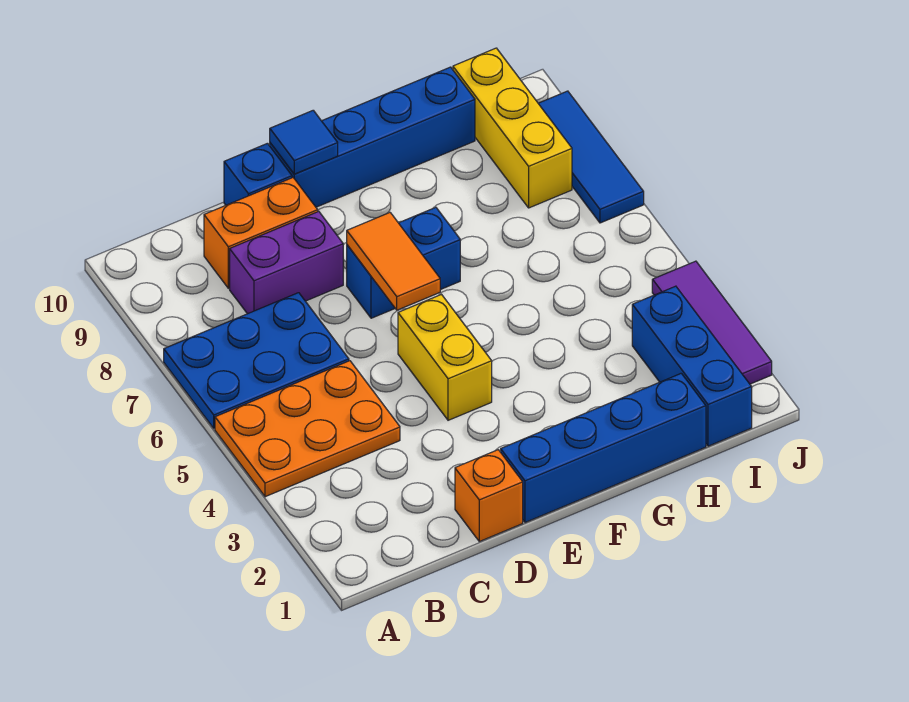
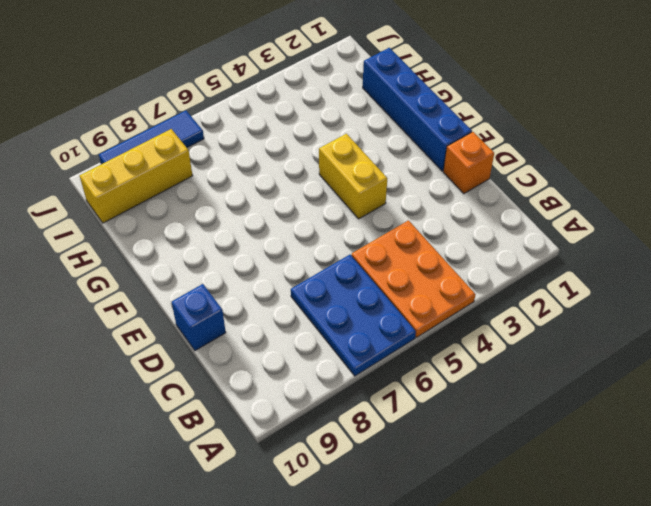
yellow brick E4:F4 level 1 -> yellow brick E4:E5 level 1
none -> purple brick C8:D8 level 1
none -> orange brick C9:D9 level 1
none -> blue brick E7:F7 level 1

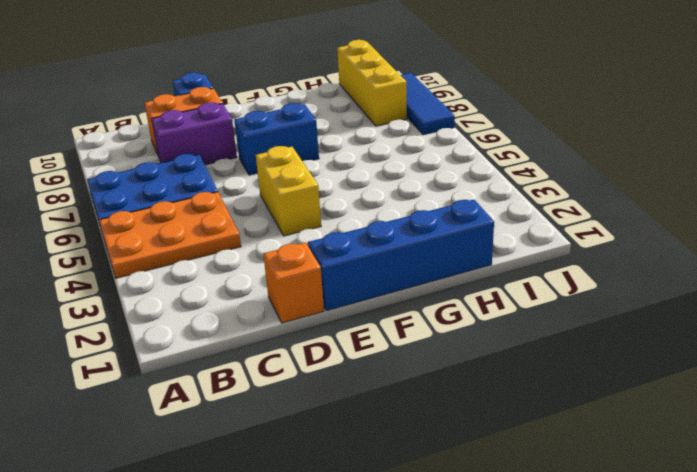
none -> blue brick E10:H10 level 1
none -> blue brick I1:I3 level 1
none -> purple tile J2:J4 level 1

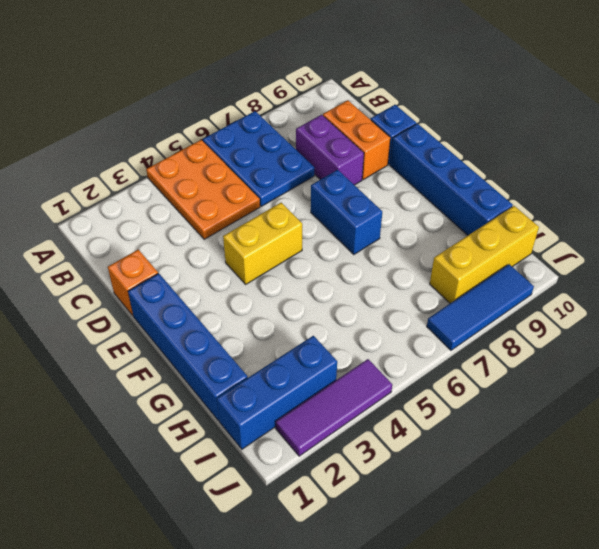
none -> orange tile E6:E7 level 2
none -> blue tile E10 level 2

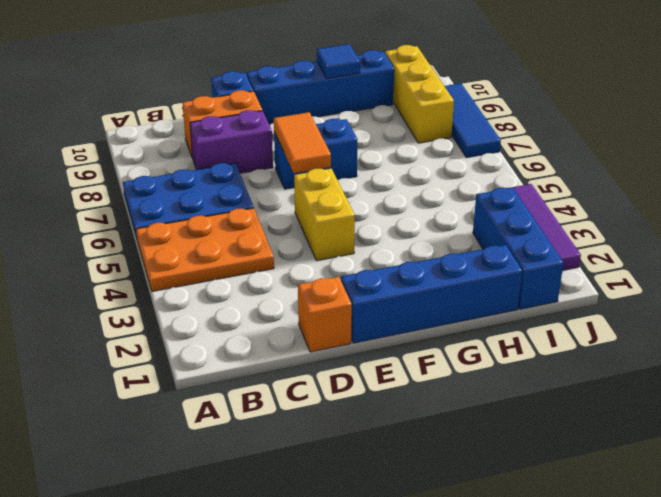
blue tile G10 level 2 -> blue tile E10 level 2

